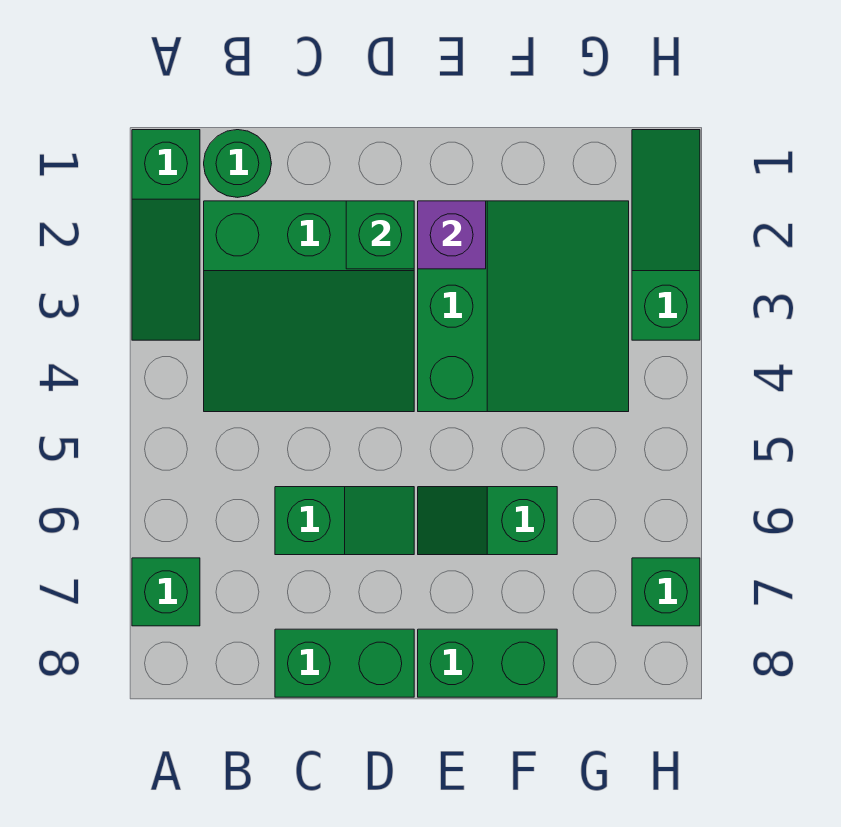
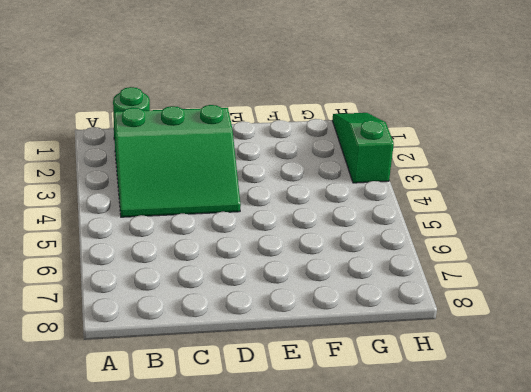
none -> green slope A1:A3 level 1 top 1
none -> green brick A7 level 1
none -> green slope C6:D6 level 1 top C

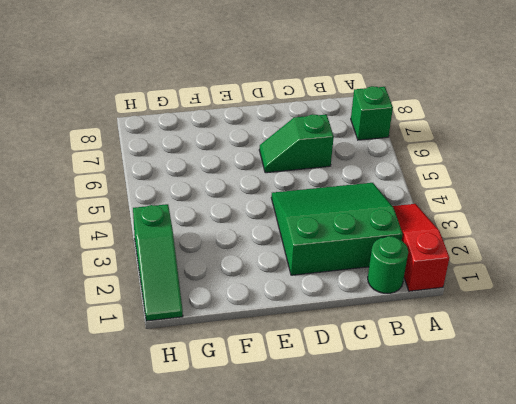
red slope A1:A3 level 1 top 1 -> green slope A1:A3 level 1 top 1
none -> green brick C8:D8 level 1
none -> green slope E2:G4 level 1 top E
none -> green slope E6:F6 level 1 top F

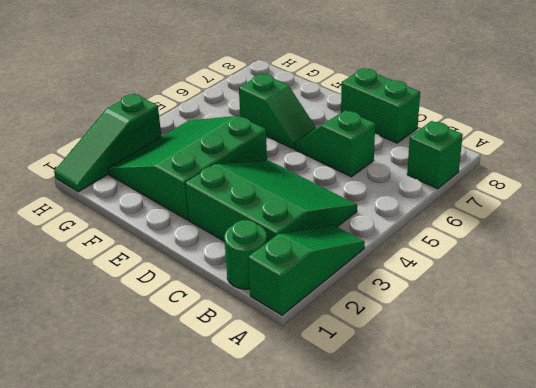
none -> green brick E8:F8 level 1
none -> green brick H7 level 1
none -> green brick D2 level 2

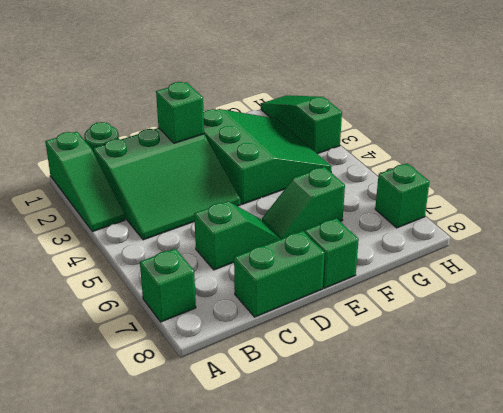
green brick E8 level 1 -> green brick E8:F8 level 1
none -> purple brick E2 level 2

